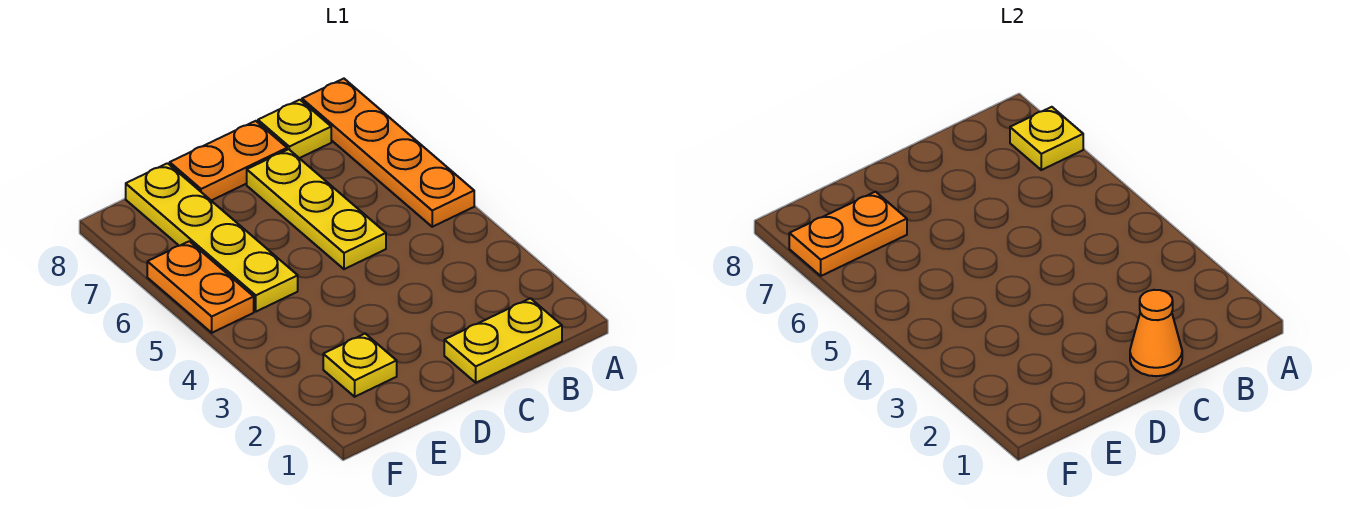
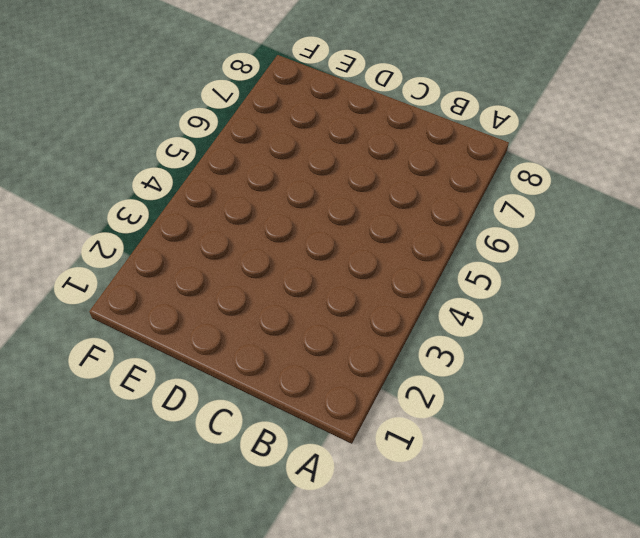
none -> orange plate A5:A8 level 1
none -> yellow plate B1:C1 level 1

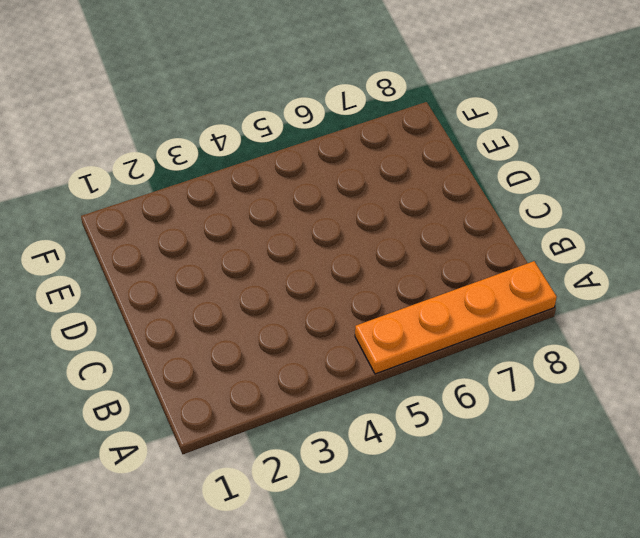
none -> yellow plate B1:C1 level 1
none -> yellow plate B8 level 1

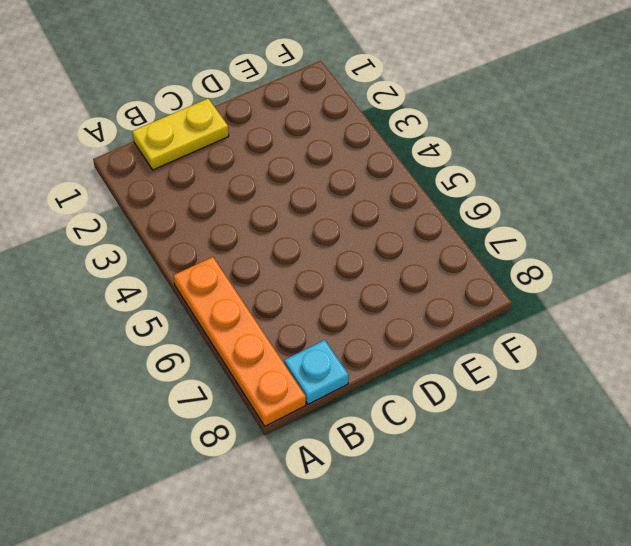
cyan plate B8 level 1 -> yellow plate B8 level 1
none -> yellow plate C5:C7 level 1
none -> orange plate C8:D8 level 1

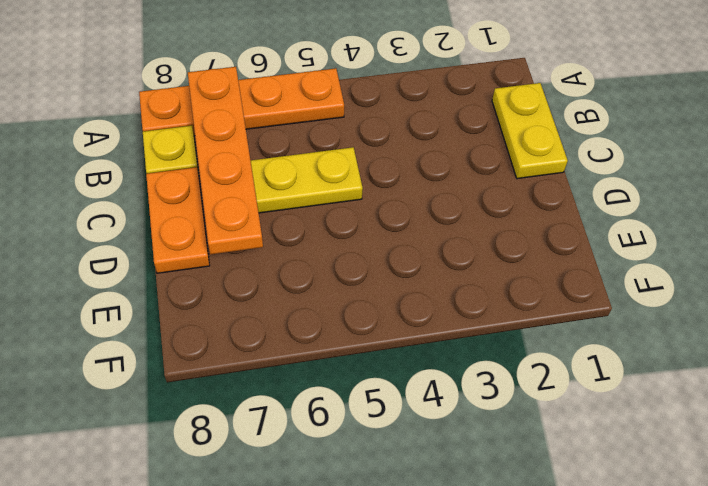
orange plate A7:D7 level 2 -> yellow plate A7 level 2
none -> yellow plate E2 level 1
none -> yellow plate E5:E8 level 1

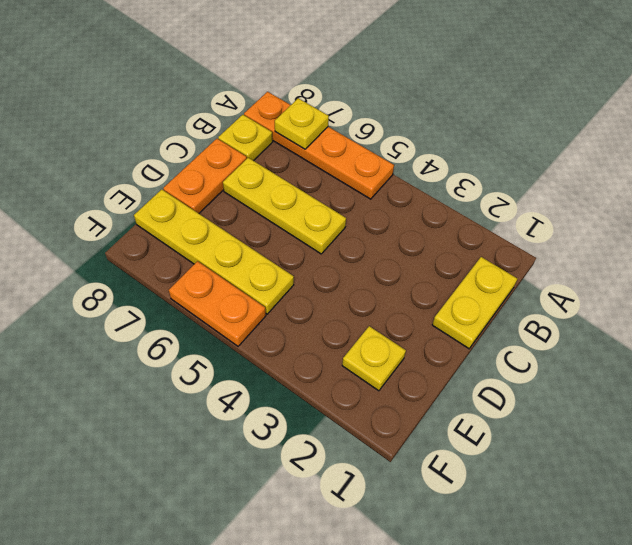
none -> orange cone C1 level 2
none -> orange plate E7:F7 level 2

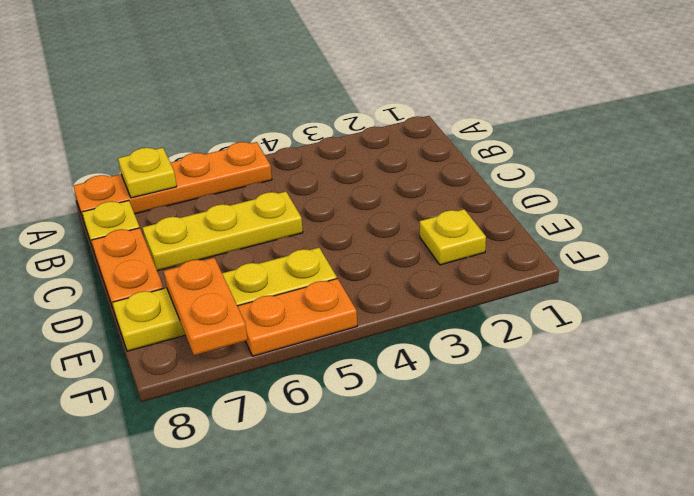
none -> yellow plate B1:C1 level 1
none -> orange cone C1 level 2

